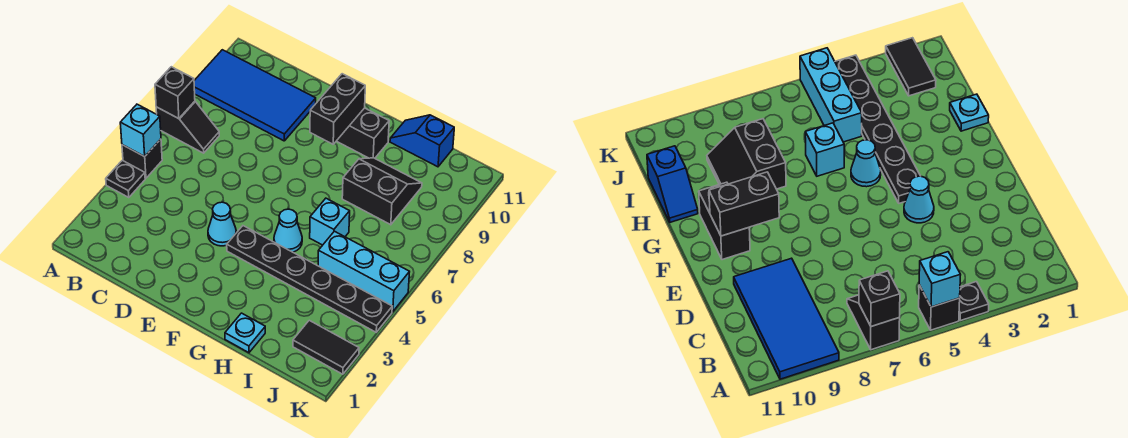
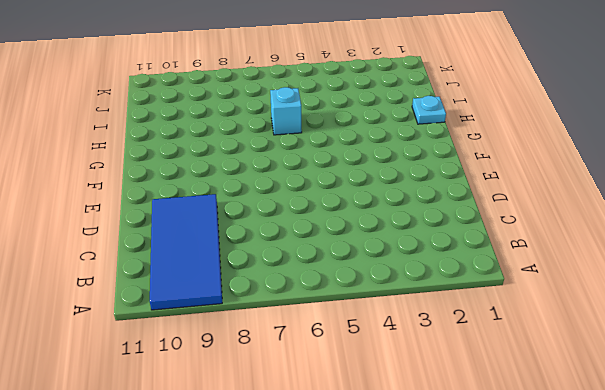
none -> black plate A4 level 1
none -> black brick A5 level 1
none -> black slope A7:B7 level 1 top A

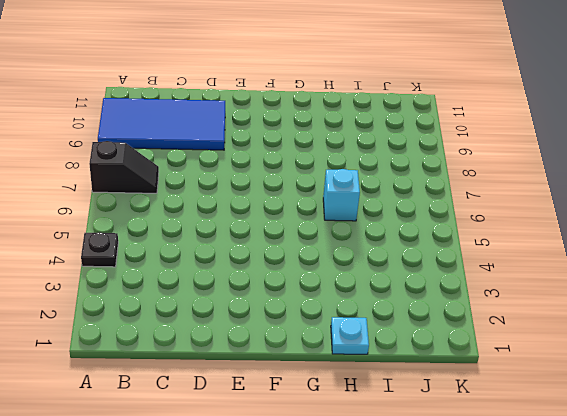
none -> black brick A5 level 1
none -> cyan cone E4 level 1
none -> black plate F4:K4 level 1

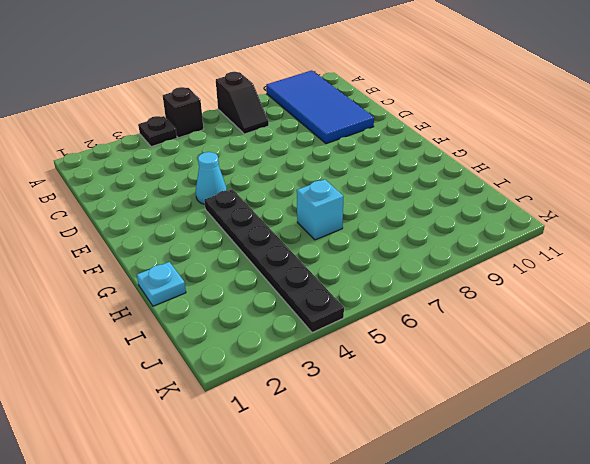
none -> black brick F10:G10 level 1
none -> cyan cone G5 level 1
none -> black slope H8:I9 level 1 top 8

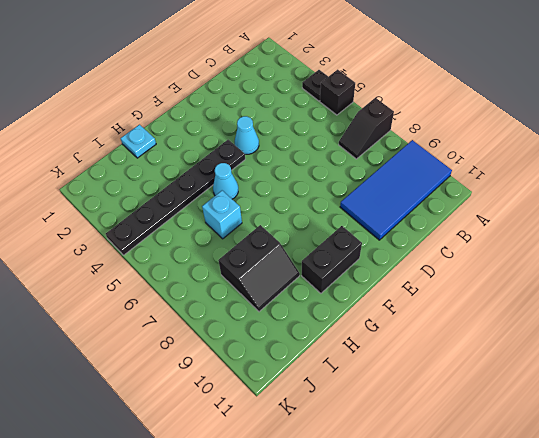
none -> blue slope H11:I11 level 1 top I
none -> cyan brick I5:K5 level 1
none -> black tile J2:K2 level 1

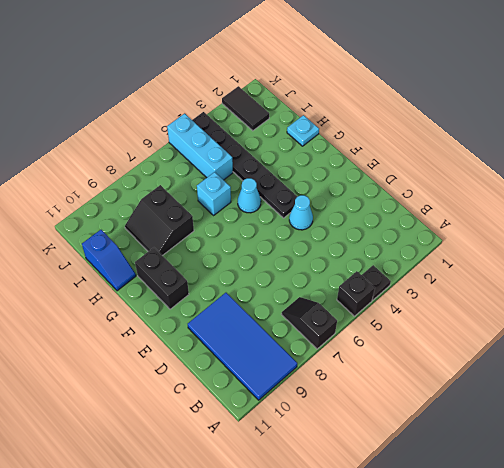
none -> cyan brick A5 level 2
none -> black brick A7 level 2
none -> black brick F9:F10 level 2

